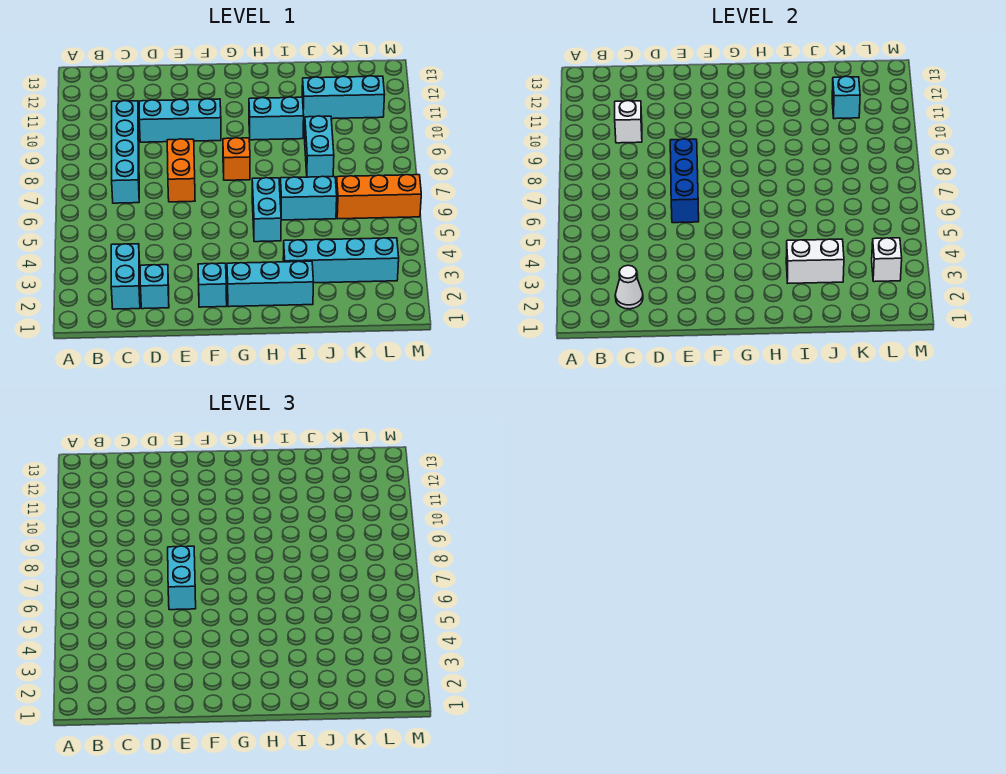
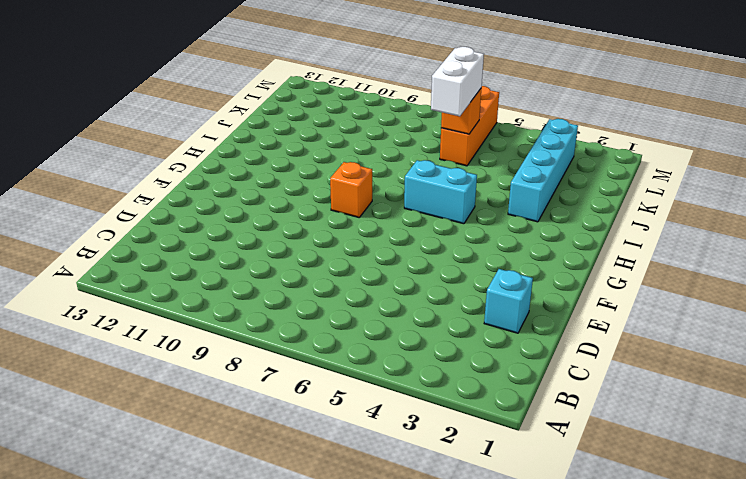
white brick J6:K6 level 3 -> white brick I3:J3 level 2
orange brick K6 level 2 -> none
none -> cyan brick C2:C3 level 1
none -> cyan brick C7:C10 level 1
none -> cyan brick D10:F10 level 1

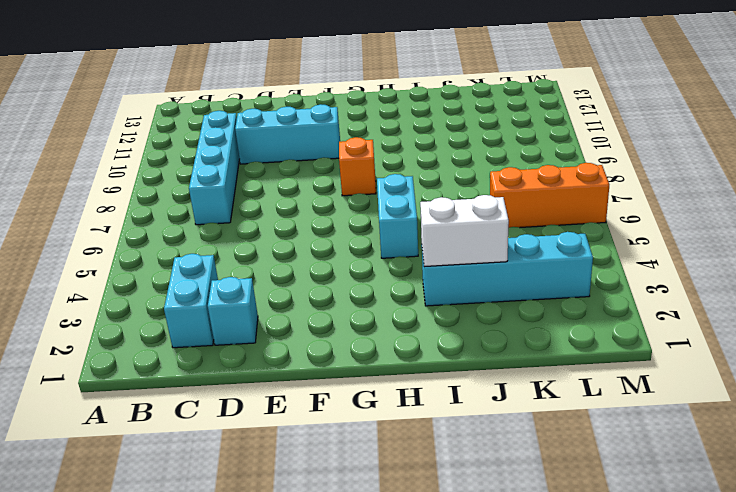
none -> orange brick E7:E8 level 1
none -> cyan brick F2 level 1
none -> cyan brick G2:I2 level 1

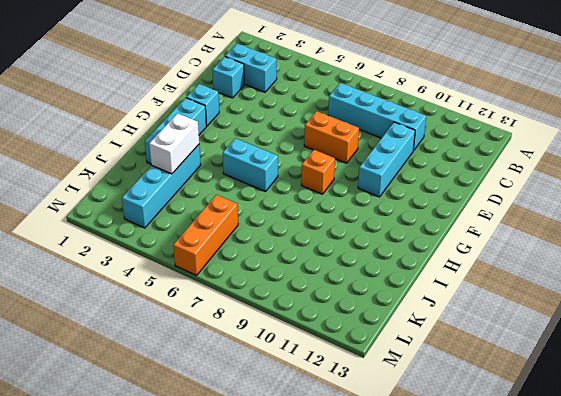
none -> cyan brick H10:I10 level 1
none -> cyan brick I6:J6 level 1
none -> cyan brick J8:J9 level 1

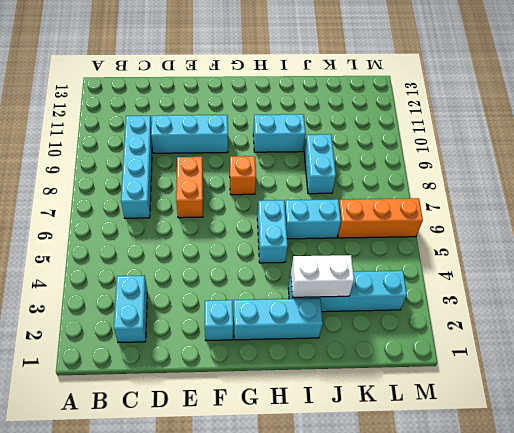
none -> cyan brick D2 level 1
none -> cyan brick J11:L11 level 1
none -> white cone C2 level 2

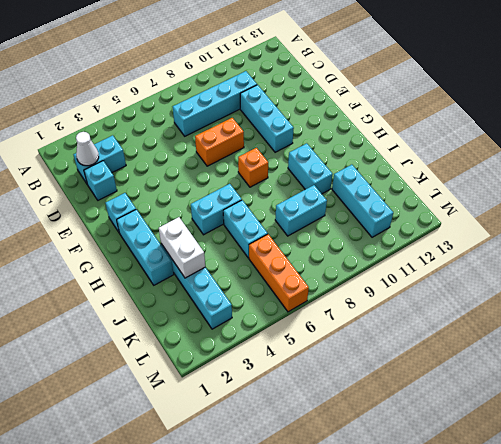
none -> white brick C10 level 2
none -> blue brick E6:E8 level 2
none -> cyan brick K11 level 2

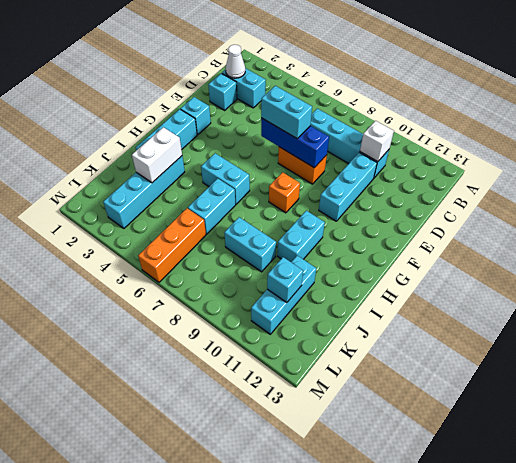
none -> white brick L3 level 2

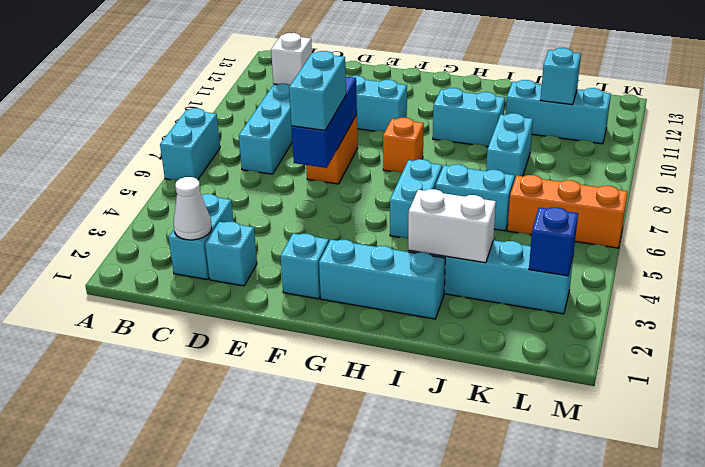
cyan brick A6:A7 level 1 -> none
blue brick L3 level 2 -> white brick L3 level 2

